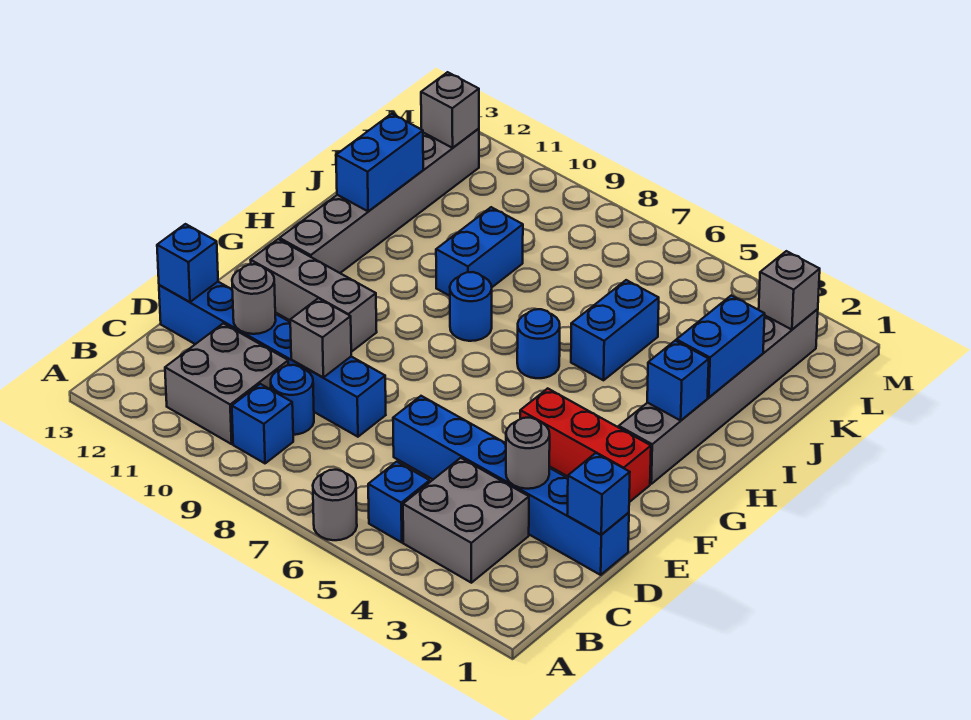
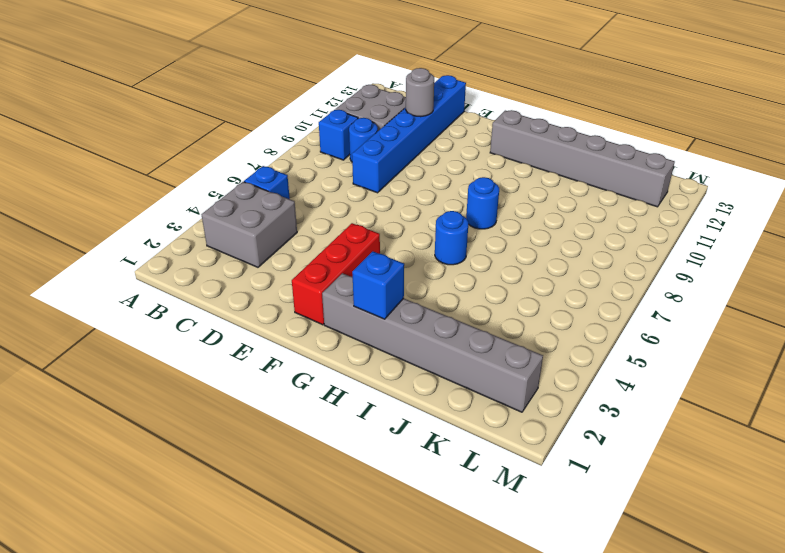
none -> grey round brick A6 level 1
none -> blue brick D1:D6 level 1
none -> grey brick F10:F12 level 1

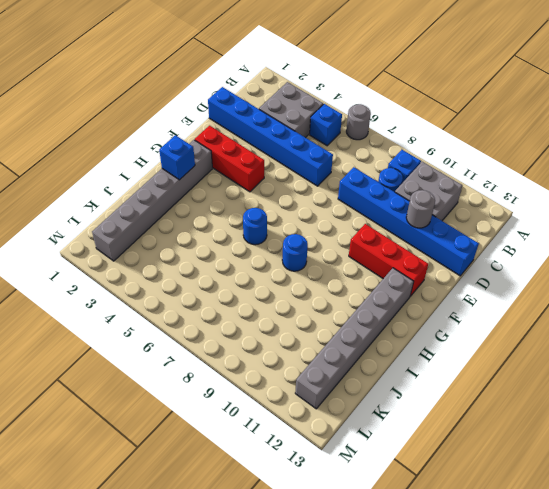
red brick F10:F12 level 1 -> grey brick F10:F12 level 1
none -> blue brick I5:J5 level 1
none -> blue brick I9:J9 level 1
none -> blue brick D1 level 2

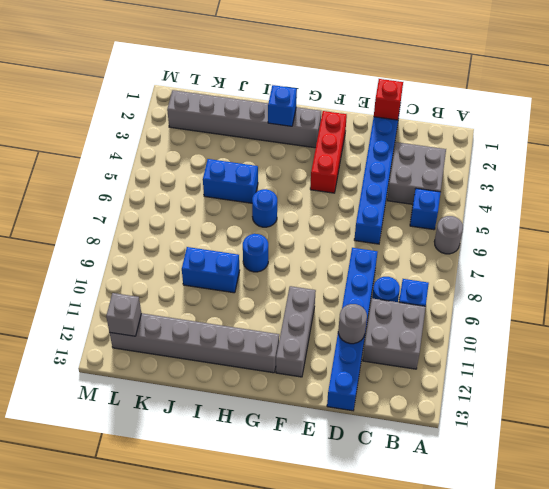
red brick D1 level 2 -> blue brick D1 level 2
none -> grey round brick D3 level 2
none -> grey brick D9 level 2
none -> blue brick D13 level 2

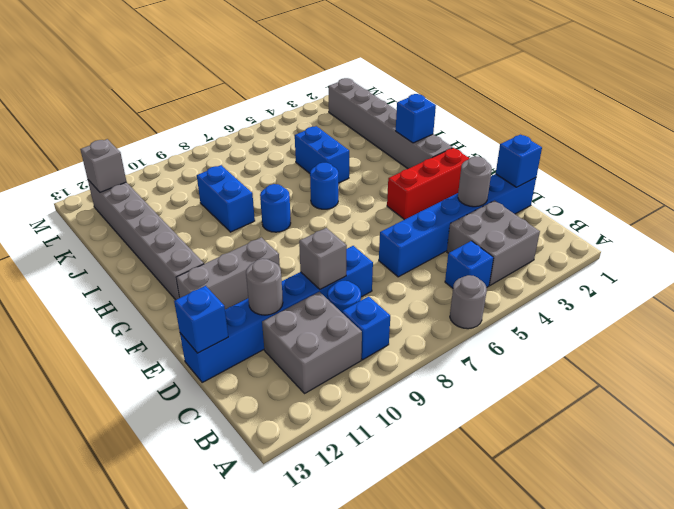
none -> blue brick I2:J2 level 2
none -> blue brick I12:J12 level 2
none -> grey brick L2 level 2

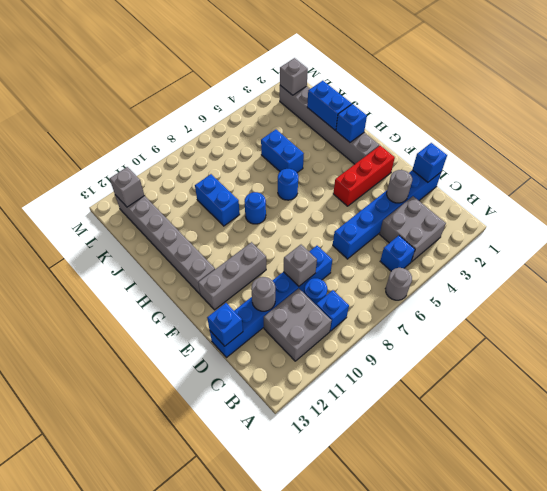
none -> blue brick I12:J12 level 2

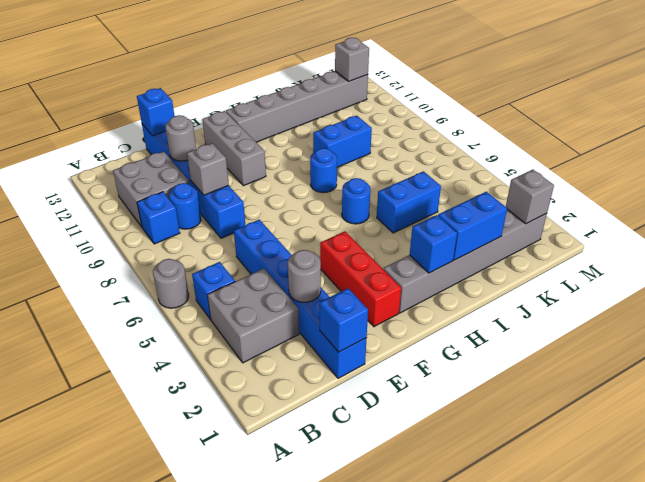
none -> blue brick I12:J12 level 2

